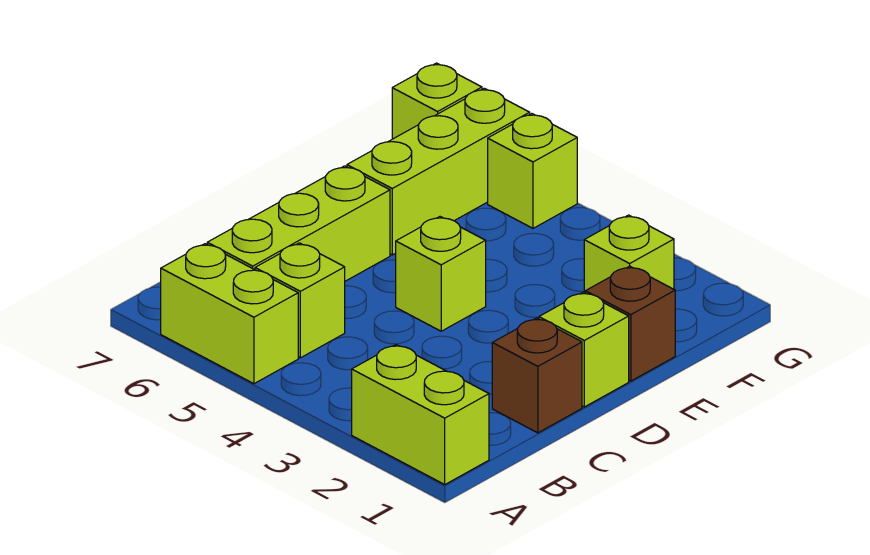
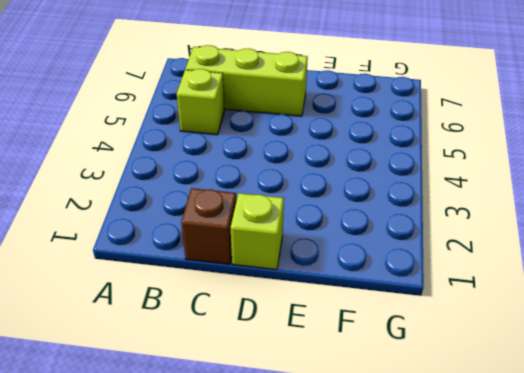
none -> lime brick A1:A2 level 1
none -> lime brick A5:A6 level 1
none -> lime brick D4 level 1

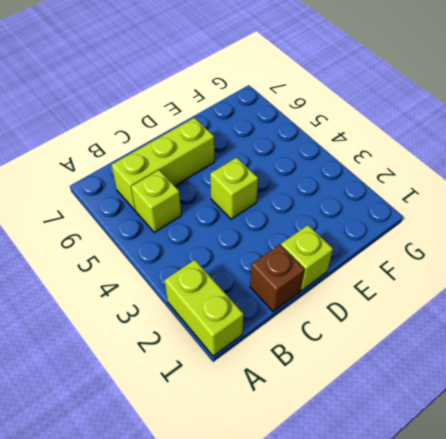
none -> lime brick A5:A6 level 1
none -> brown brick E1 level 1
none -> lime brick E6:G6 level 1

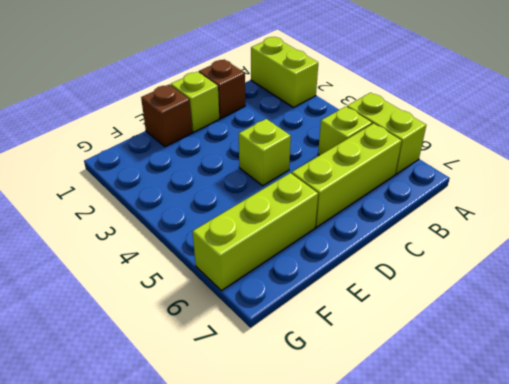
none -> lime brick F2 level 1
none -> lime brick G5 level 1
none -> lime brick G7 level 1

